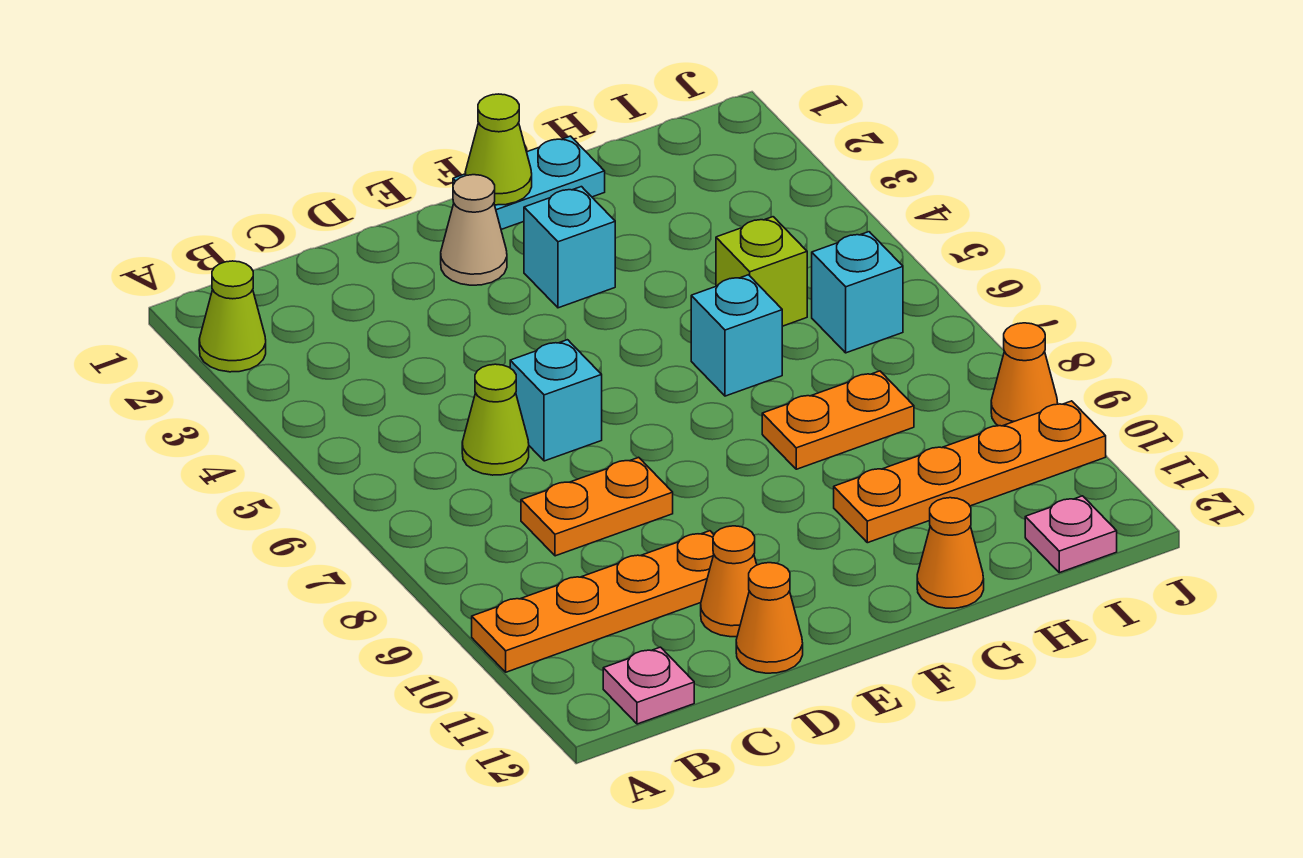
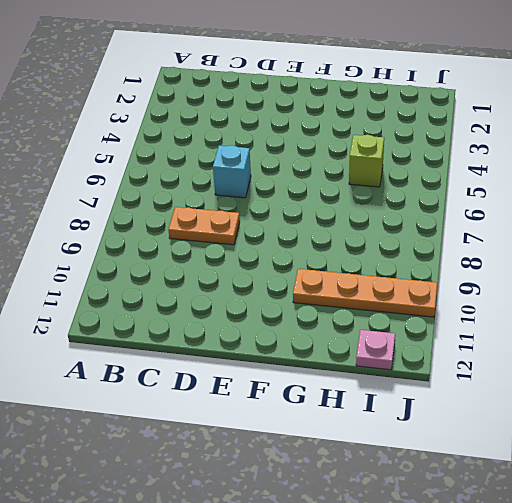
none -> lime cone A2 level 1
none -> orange plate A10:D10 level 1
none -> pink plate B12 level 1

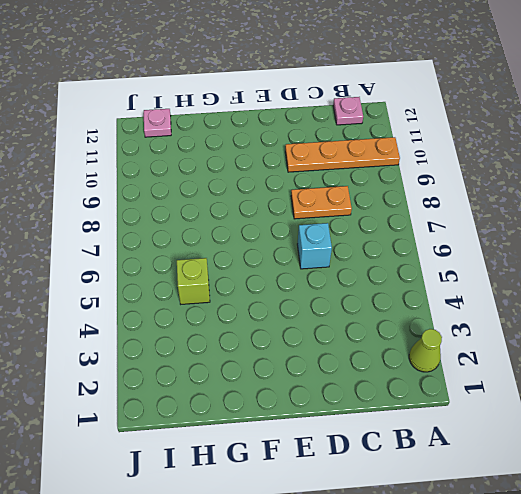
none -> lime cone C6 level 1
none -> orange cone D11 level 1
none -> orange cone D12 level 1

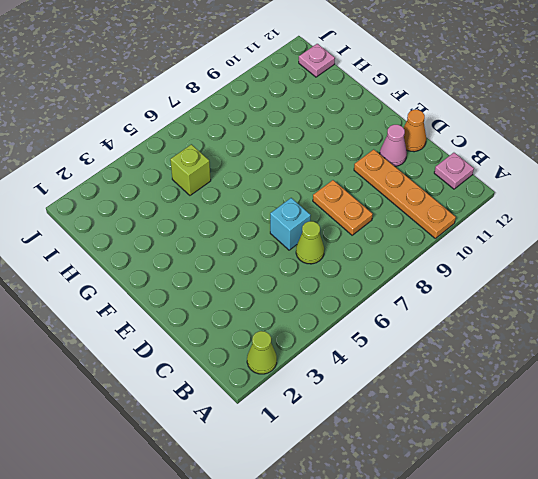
pink cone D11 level 1 -> orange cone D11 level 1
none -> tan cone E2 level 1
none -> cyan plate F1:G1 level 1
none -> cyan brick F3 level 1

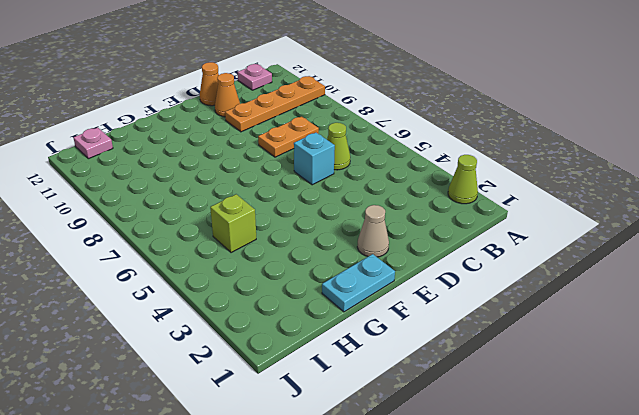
none -> cyan brick F3 level 1
none -> cyan brick G6 level 1
none -> orange plate G8:H8 level 1

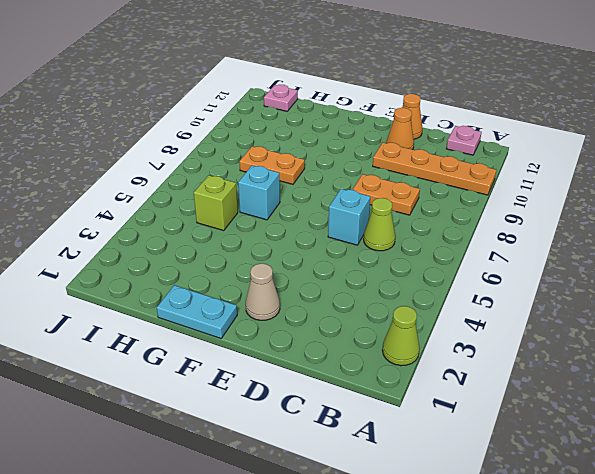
none -> cyan brick F3 level 1
none -> orange plate G10:J10 level 1
none -> orange cone G12 level 1

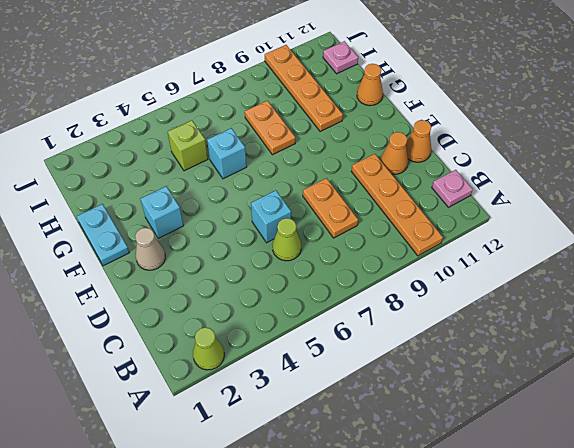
none -> cyan brick I6 level 1
none -> orange cone J9 level 1
none -> lime cone F1 level 2

